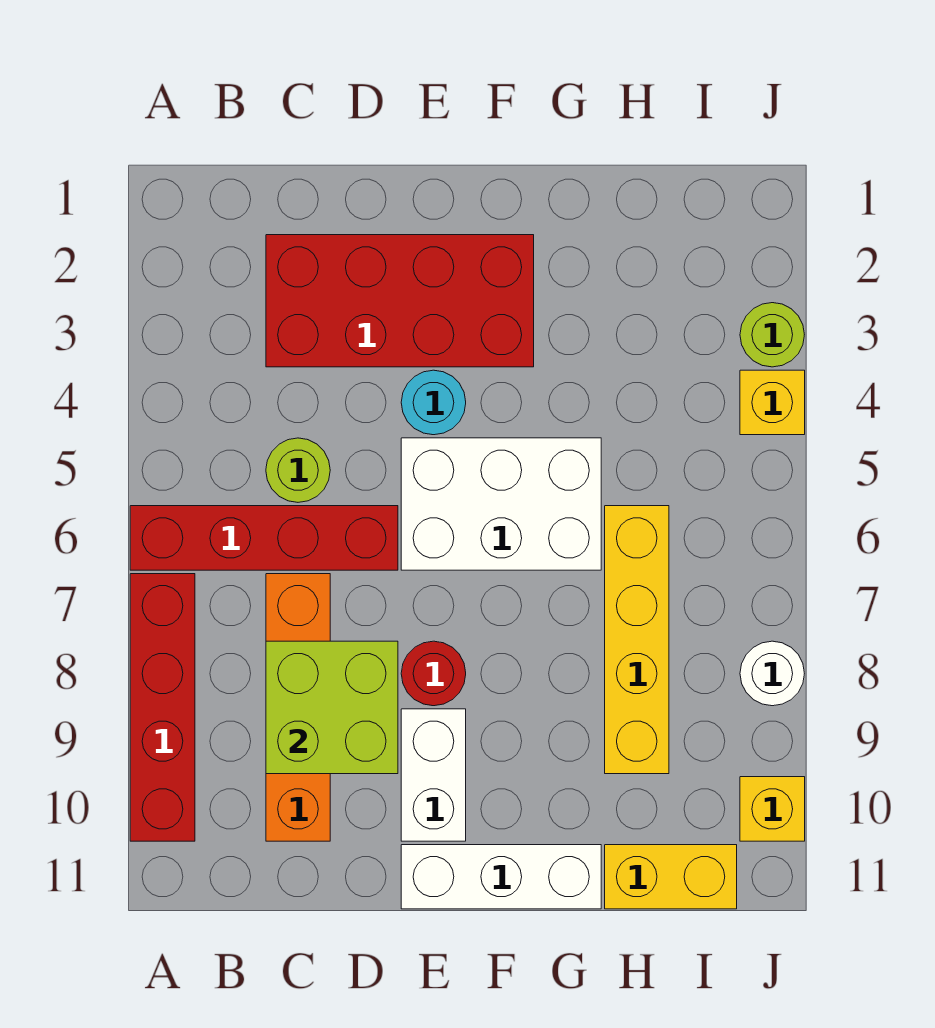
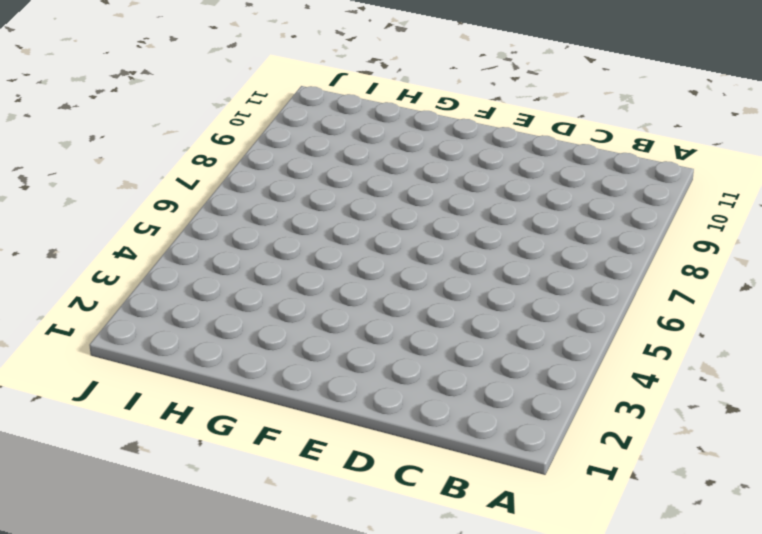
none -> red brick A6:D6 level 1
none -> red brick A7:A10 level 1
none -> red brick C2:F3 level 1

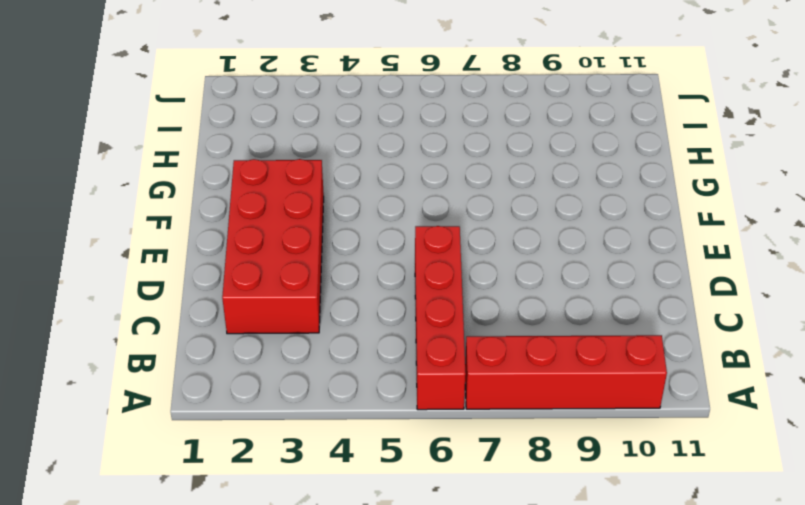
none -> lime round brick C5 level 1
none -> orange brick C7:C10 level 1
none -> cyan round brick E4 level 1

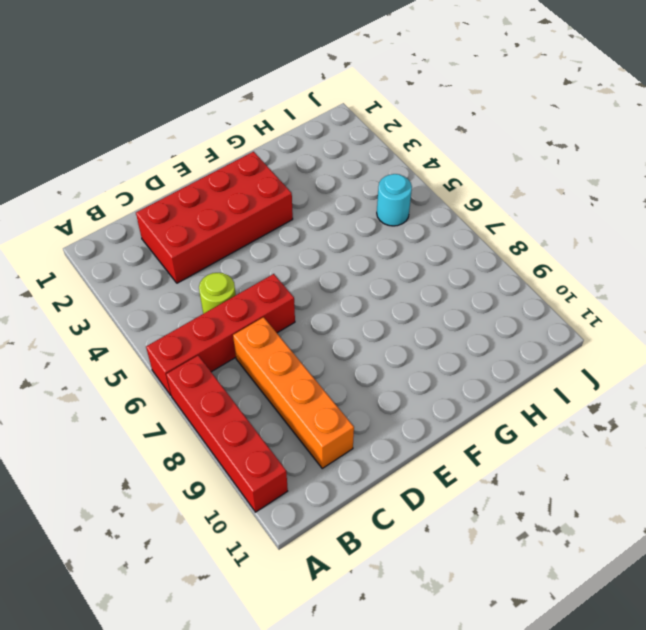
cyan round brick I5 level 1 -> cyan round brick E4 level 1
none -> white brick E5:G6 level 1
none -> red round brick E8 level 1
none -> white brick E9:E10 level 1

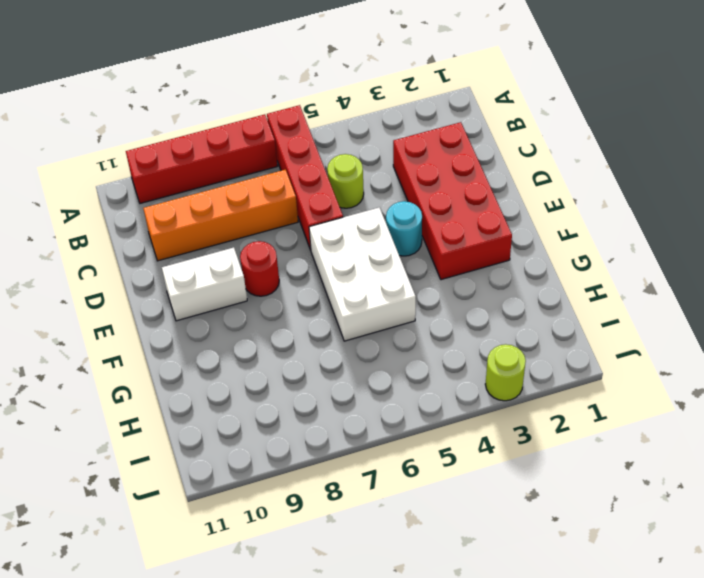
none -> white brick E11:G11 level 1
none -> yellow brick H6:H9 level 1
none -> yellow brick H11:I11 level 1

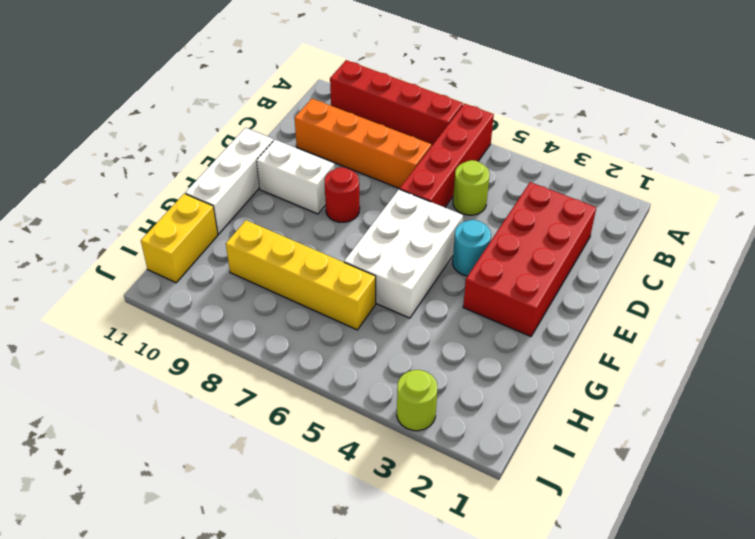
none -> yellow brick J4 level 1
none -> white round brick J8 level 1
none -> yellow brick J10 level 1

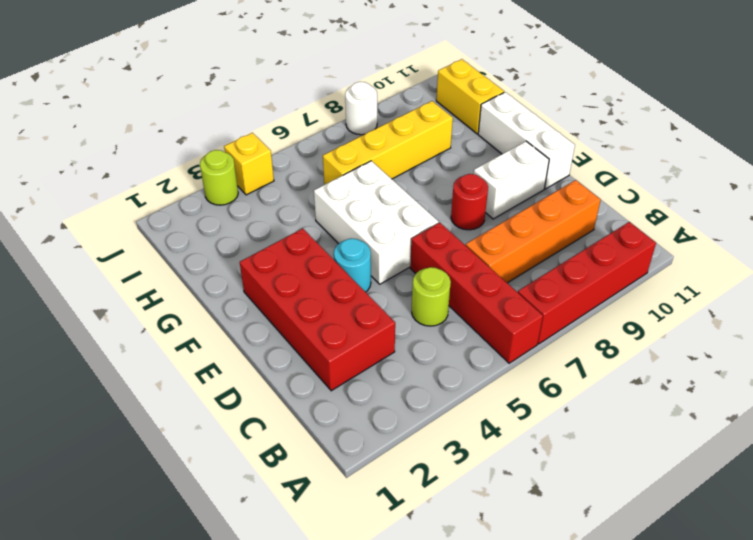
none -> yellow brick J10 level 1
none -> lime brick C8:D9 level 2

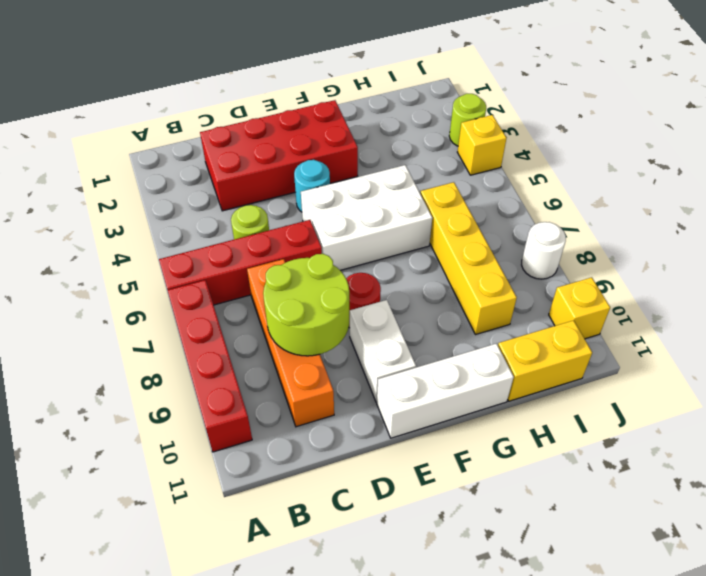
lime round brick C8:D9 level 2 -> lime brick C8:D9 level 2

